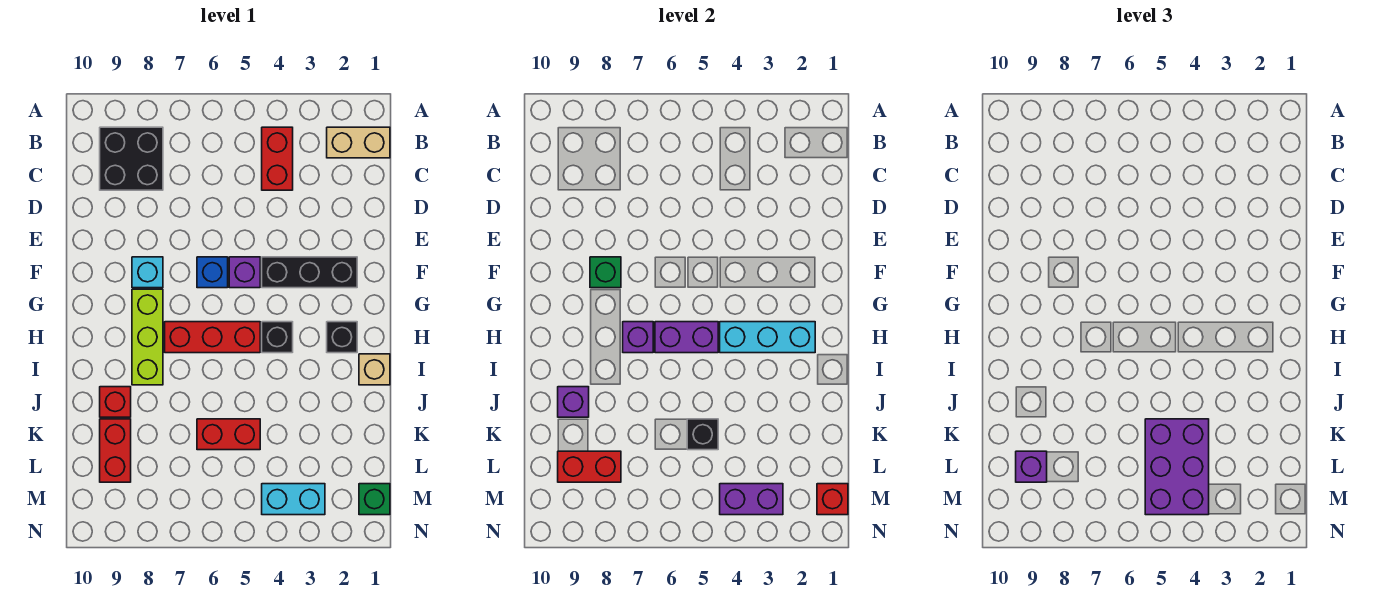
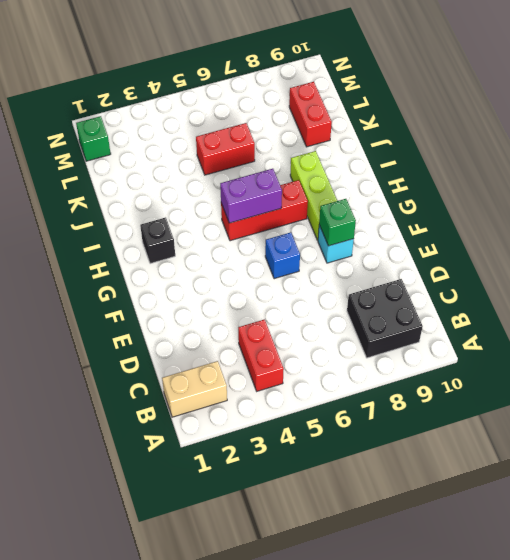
none -> black brick F2:F4 level 1
none -> purple brick F5 level 1
none -> black brick H4 level 1

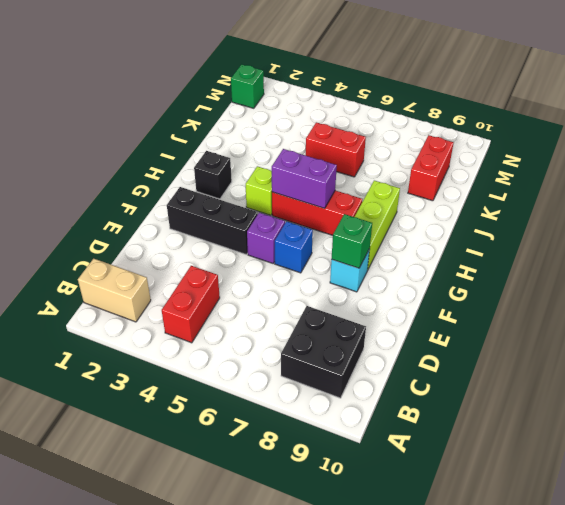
lime brick H4 level 1 -> black brick H4 level 1
none -> tan brick I1 level 1
none -> red brick J9 level 1
none -> cyan brick M3:M4 level 1

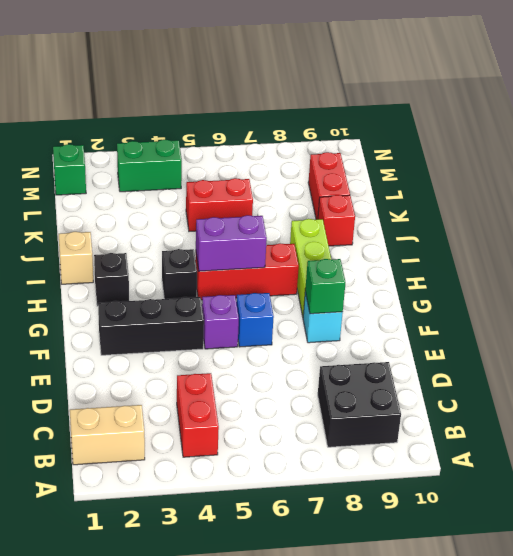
green brick M3:M4 level 1 -> cyan brick M3:M4 level 1
none -> cyan brick H2:H4 level 2
none -> purple brick H7 level 2
none -> purple brick J9 level 2

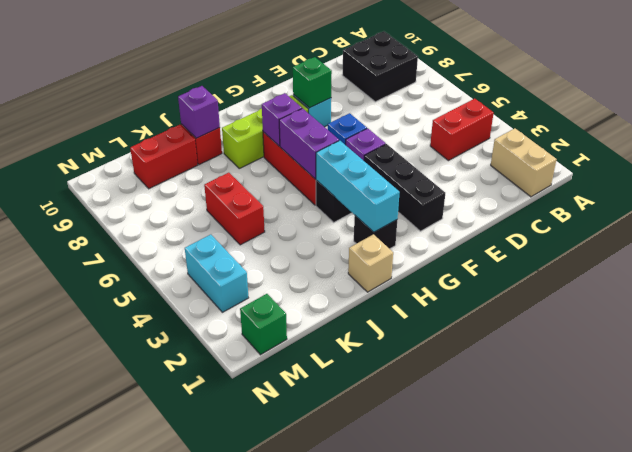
none -> black brick K5 level 2
none -> red brick L8:L9 level 2
none -> red brick M1 level 2

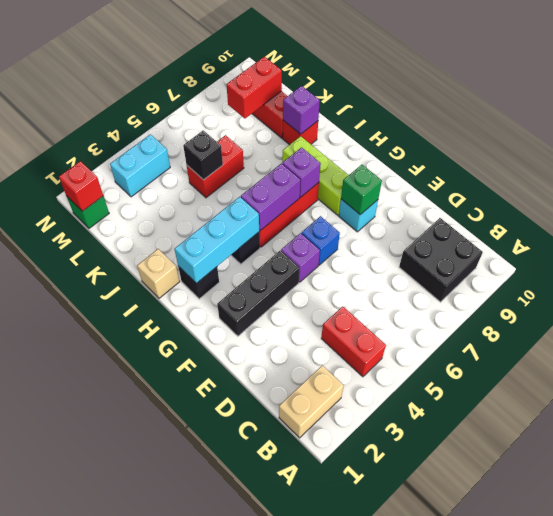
none -> purple brick M3:M4 level 2
none -> purple brick K4:M5 level 3
none -> purple brick L9 level 3

